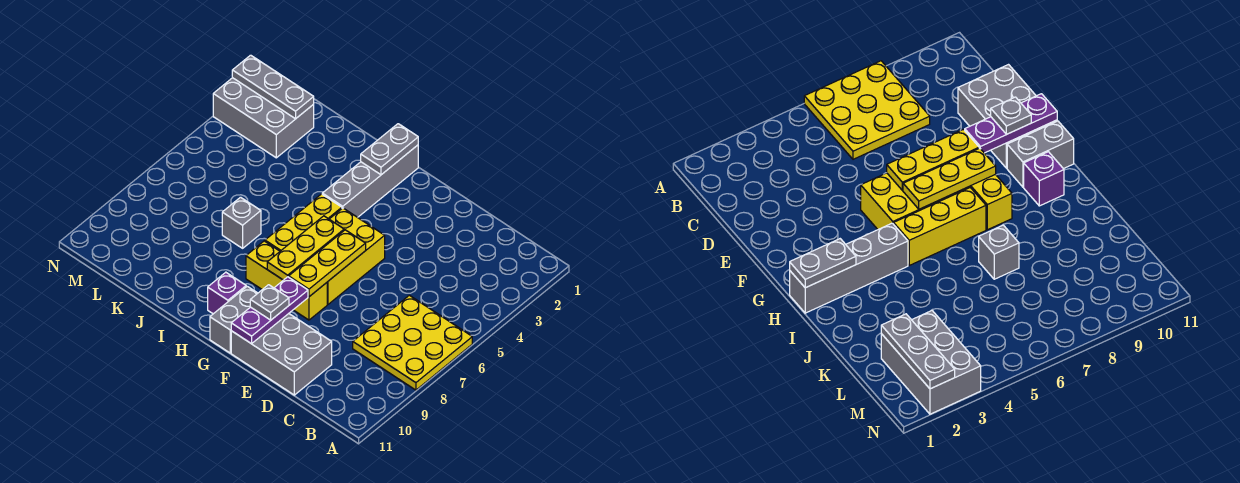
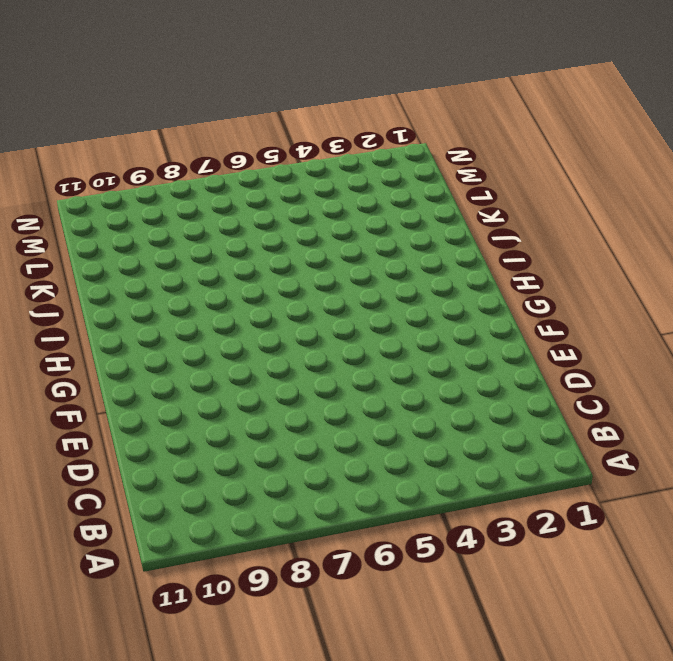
none -> yellow plate A6:C8 level 1
none -> grey brick D10:F11 level 1
none -> yellow brick F5:G7 level 1

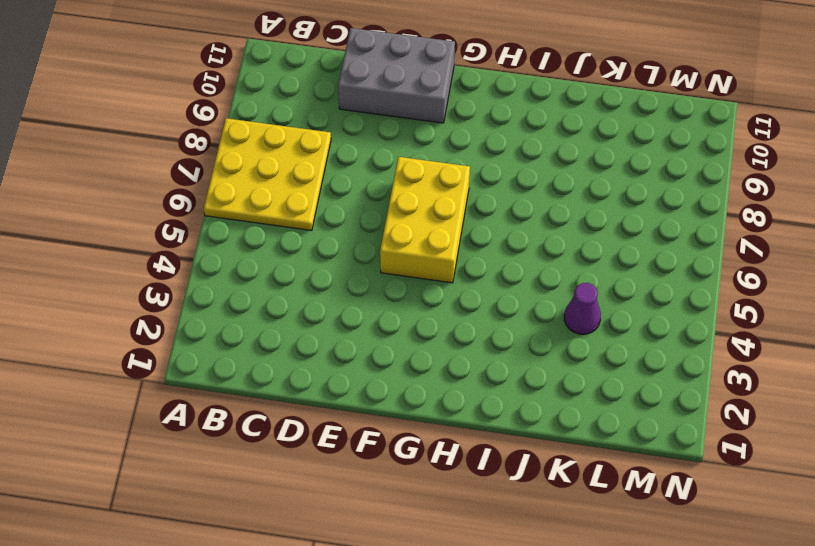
purple cone K4 level 1 -> none
none -> yellow brick F8:H8 level 1
none -> grey brick G10:G11 level 1
none -> grey brick H1:H4 level 1

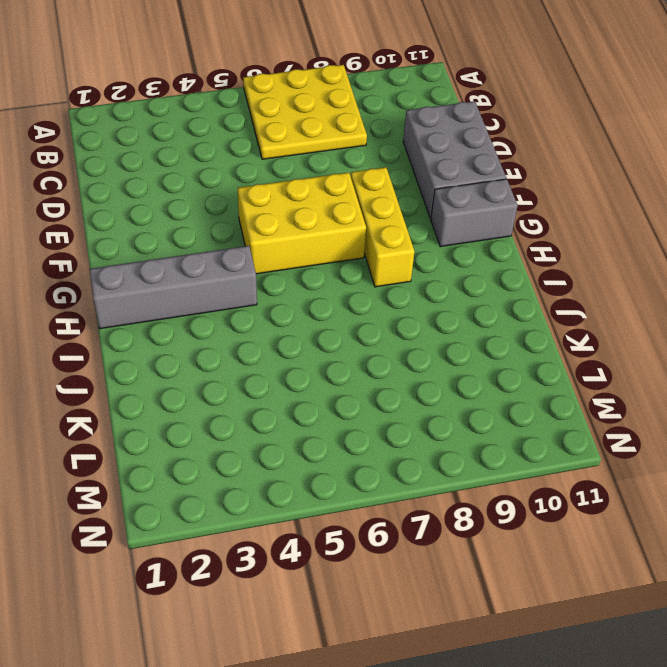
none -> yellow brick H5:H7 level 1
none -> purple brick H10 level 1
none -> grey brick J7 level 1

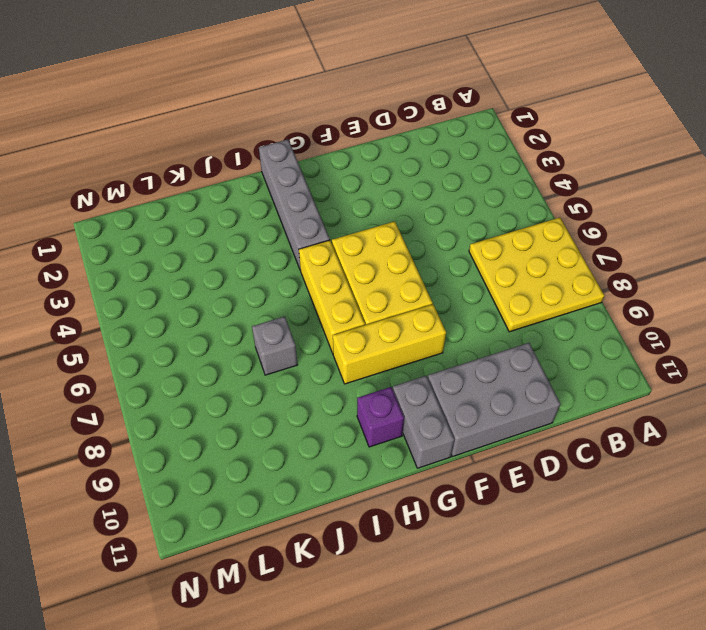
none -> grey brick L2:N3 level 1
none -> yellow plate F6:F8 level 2
none -> purple plate F9:F11 level 2

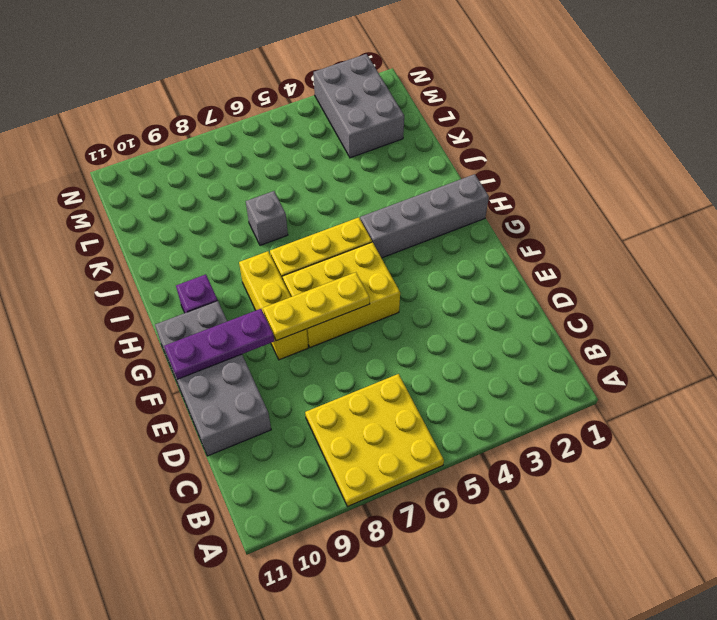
none -> yellow plate G6:G8 level 2
none -> grey plate H1:H2 level 2
none -> grey plate L2:N2 level 2

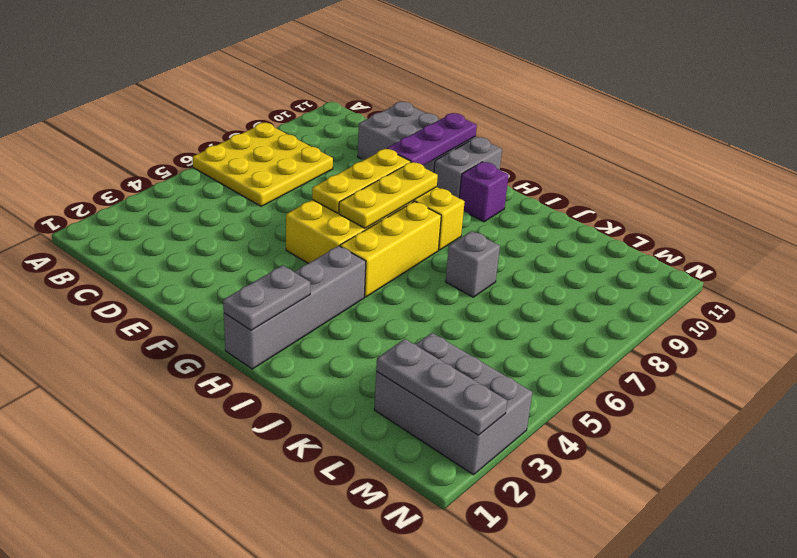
none -> grey plate F10 level 3

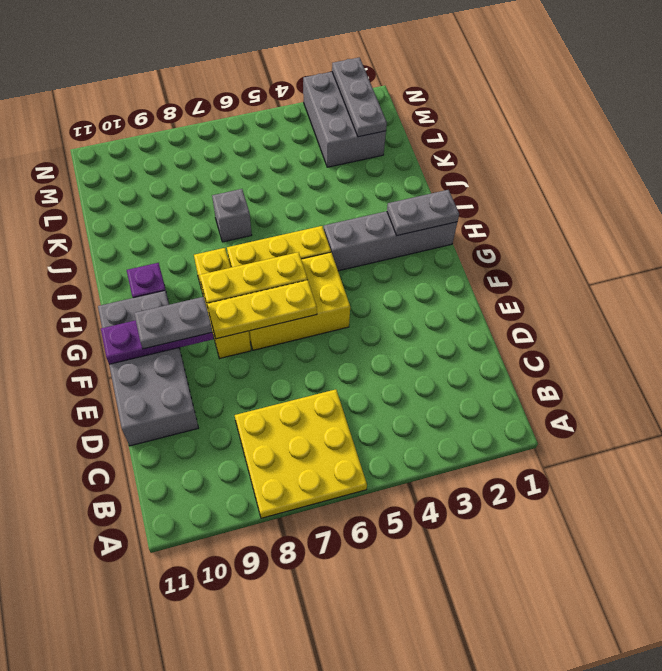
grey plate F9:F10 level 3 -> grey plate F10 level 3

